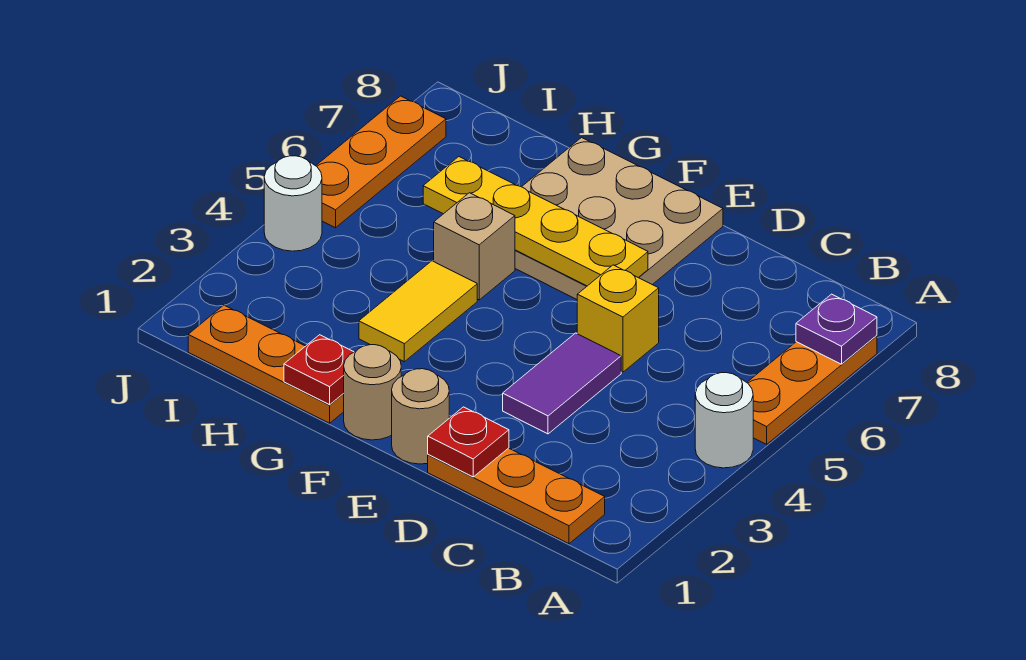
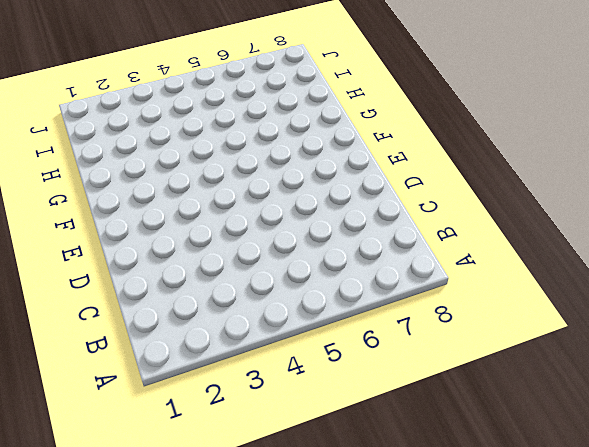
none -> white round brick A4 level 1
none -> orange plate A5:A7 level 1
none -> orange plate B1:D1 level 1

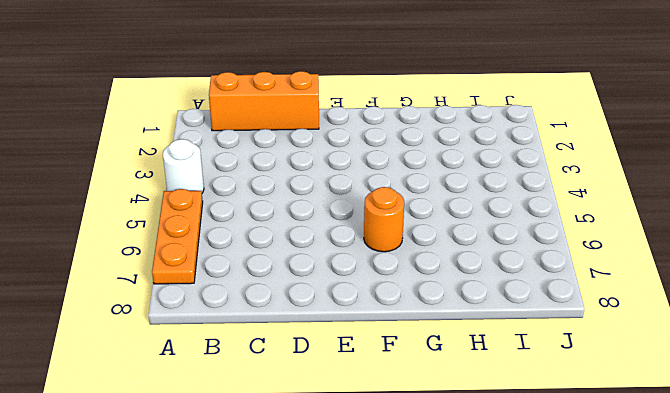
orange brick B1:D1 level 1 -> orange plate B1:D1 level 1
orange round brick F6 level 1 -> tan plate E6:G8 level 1
none -> purple tile D3:D4 level 1
none -> yellow brick D5 level 1
none -> tan round brick E1 level 1

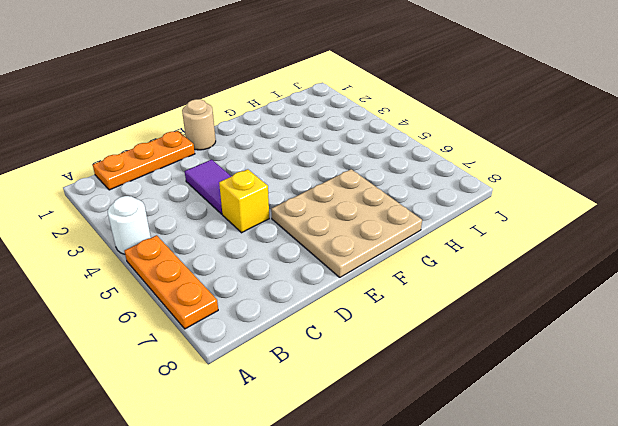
none -> tan round brick F1 level 1
none -> orange plate G1:I1 level 1
none -> yellow tile G3:G4 level 1

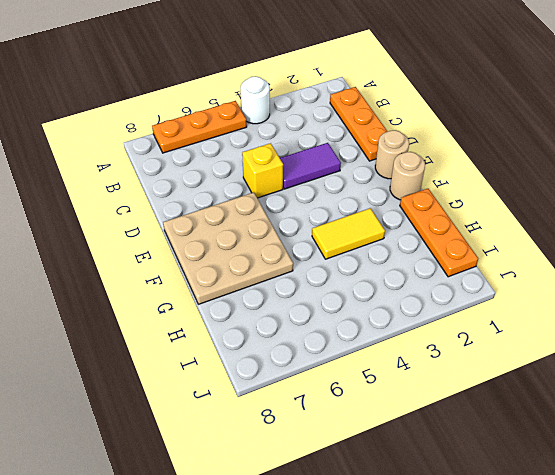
none -> tan brick G5 level 1
none -> white round brick J4 level 1
none -> orange plate J5:J7 level 1

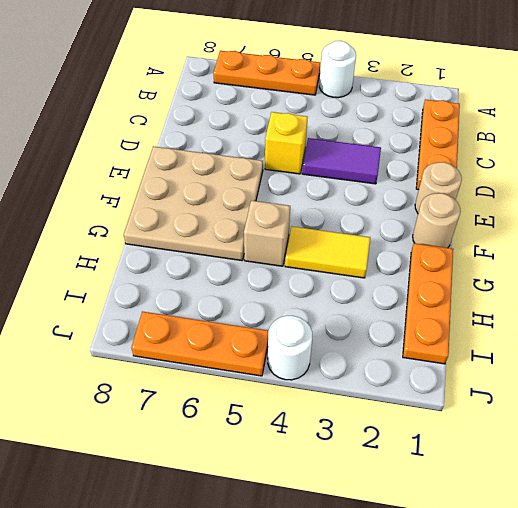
none -> purple plate A7 level 2
none -> red plate D1 level 2
none -> yellow plate E6:H6 level 2

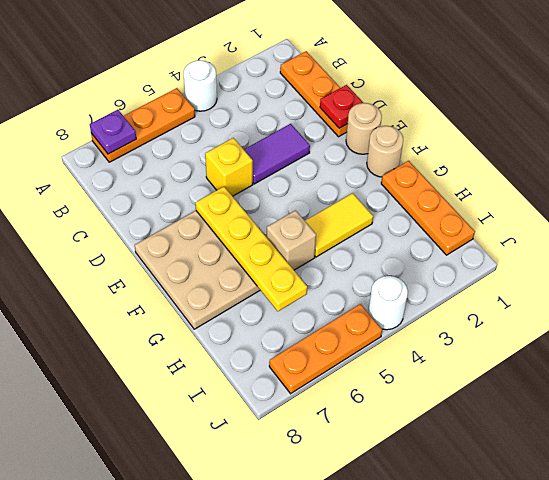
none -> red plate G1 level 2

